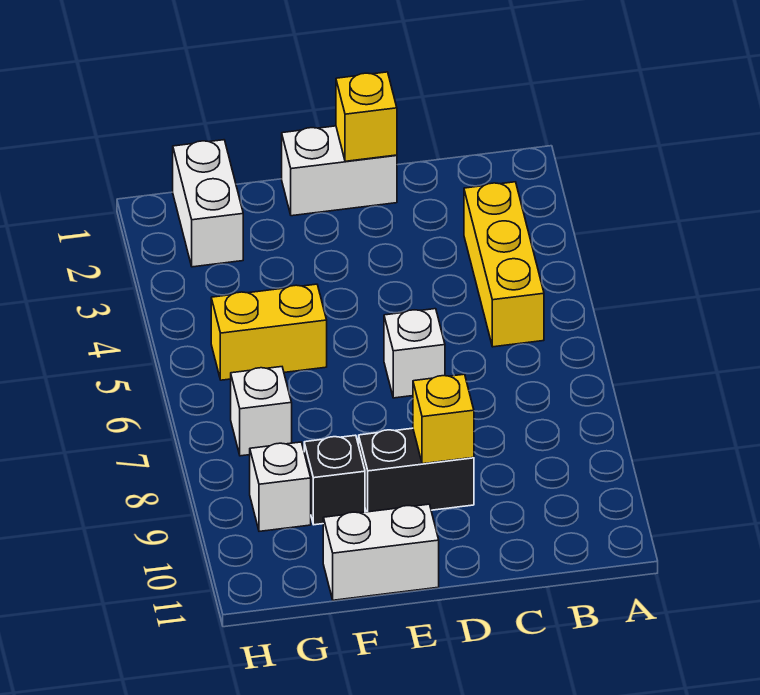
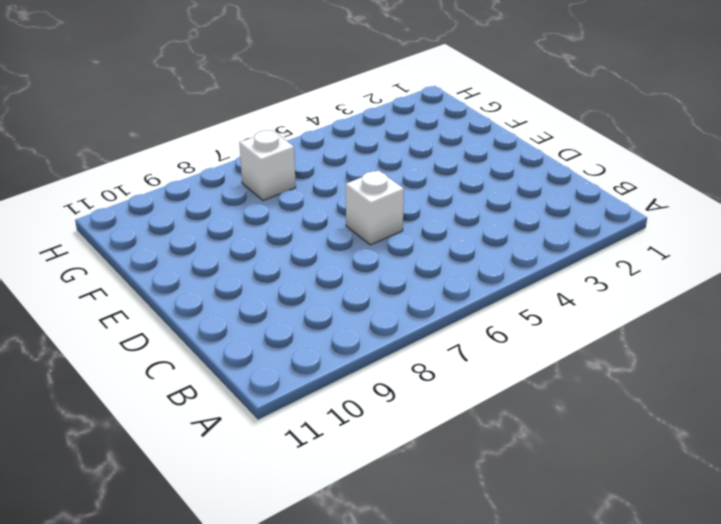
none -> yellow brick B3:B5 level 1
none -> white brick D1:E1 level 1
none -> black brick D9:E9 level 1

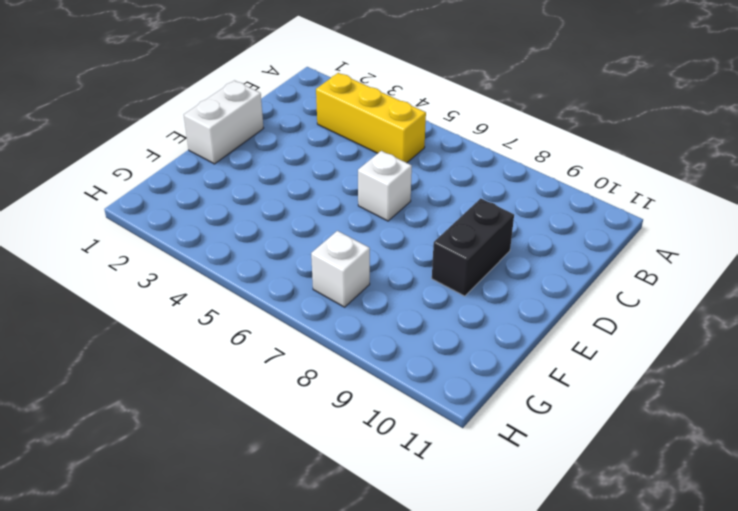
none -> white brick E11:F11 level 1
none -> yellow brick F5:G5 level 1
none -> black brick F9 level 1

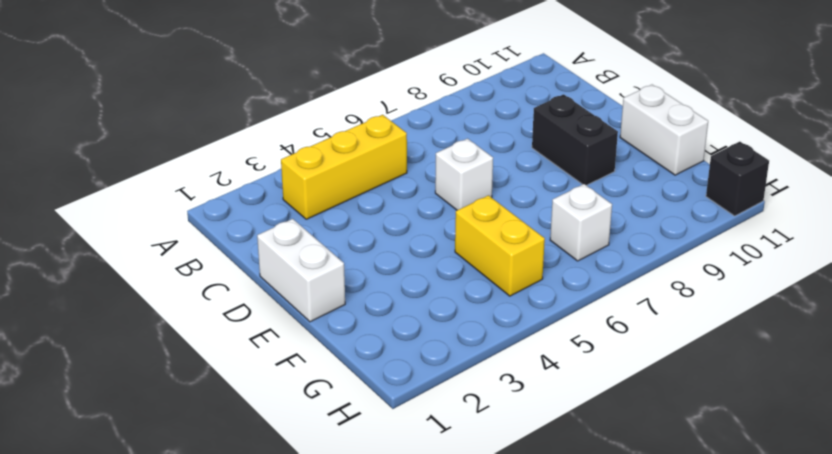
black brick H11 level 1 -> black brick F9 level 1
none -> white brick G1:G2 level 1
none -> white brick G9 level 1
none -> yellow brick D1 level 2

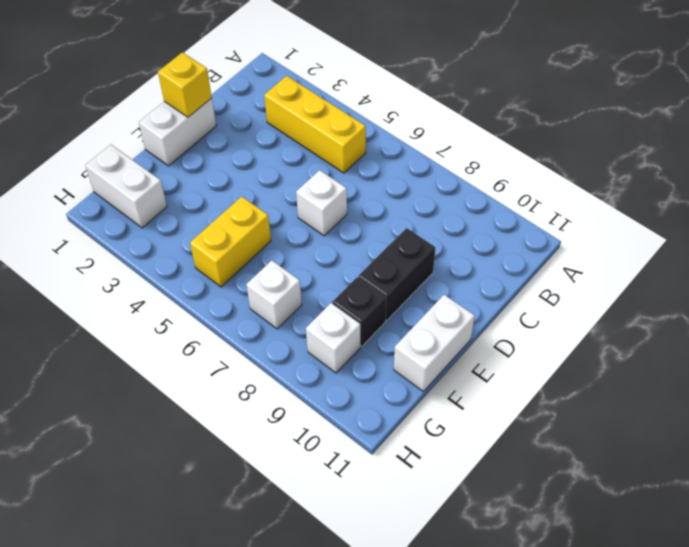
none -> yellow brick D9 level 2

